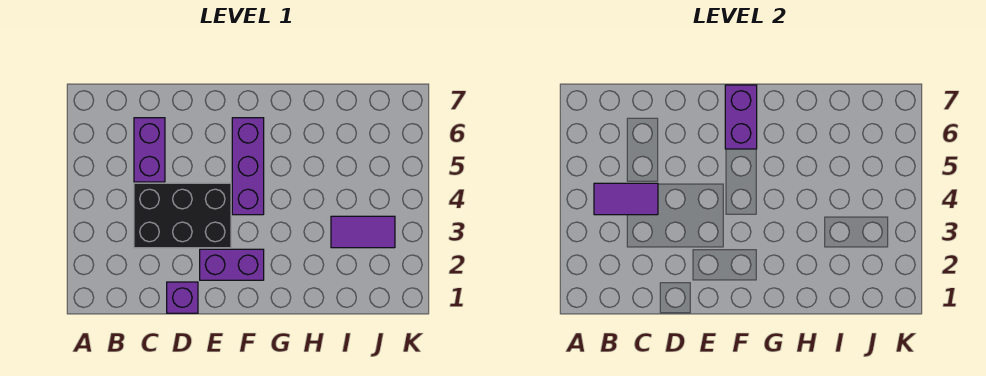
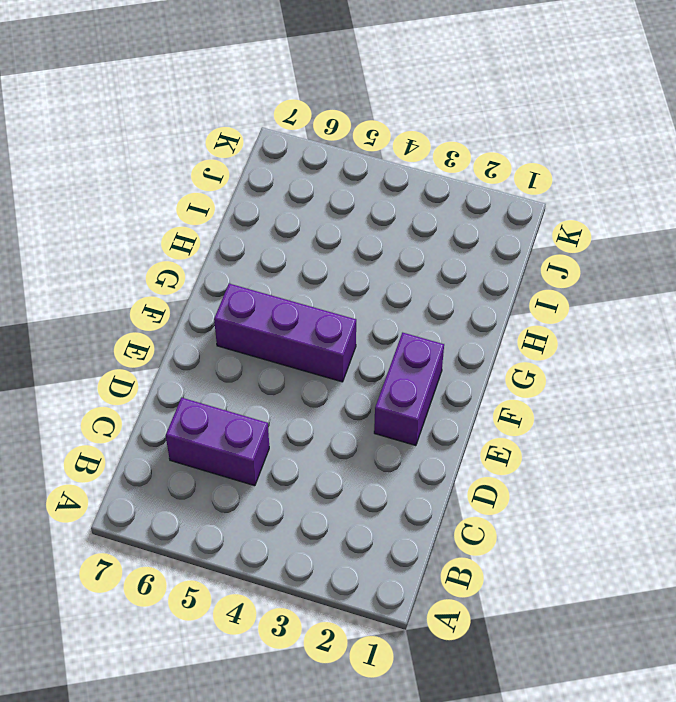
none -> black brick C3:E4 level 1
none -> purple brick D1 level 1

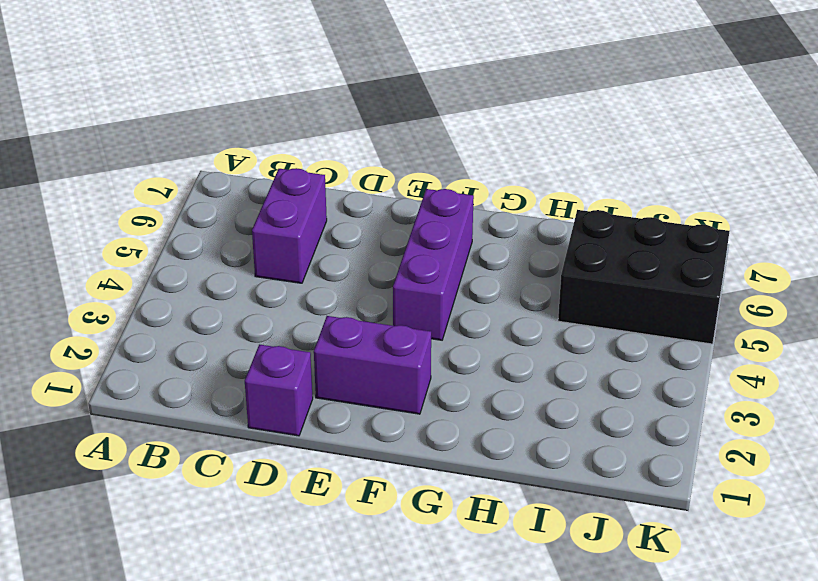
black brick I5:K6 level 1 -> black brick C3:E4 level 1
none -> purple tile I3:J3 level 1
none -> purple tile B4:C4 level 2

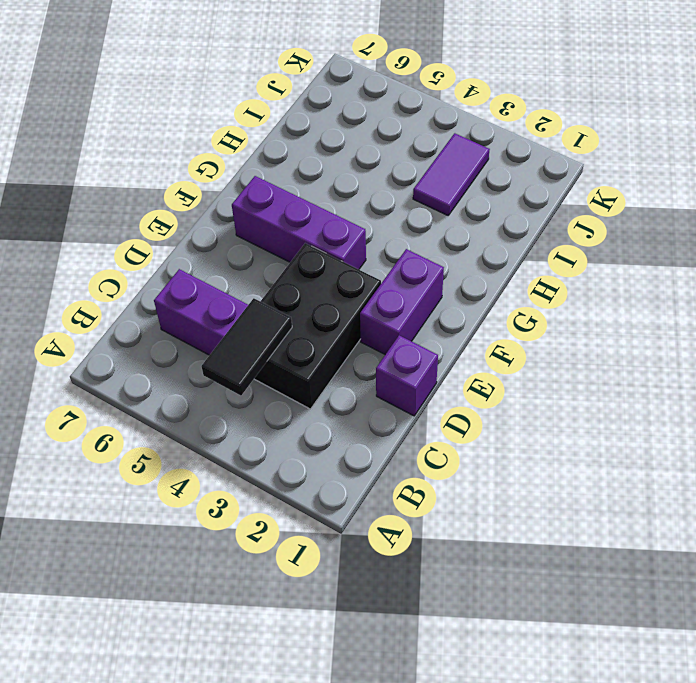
black tile B4:C4 level 2 -> purple tile B4:C4 level 2
none -> purple brick F6:F7 level 2

